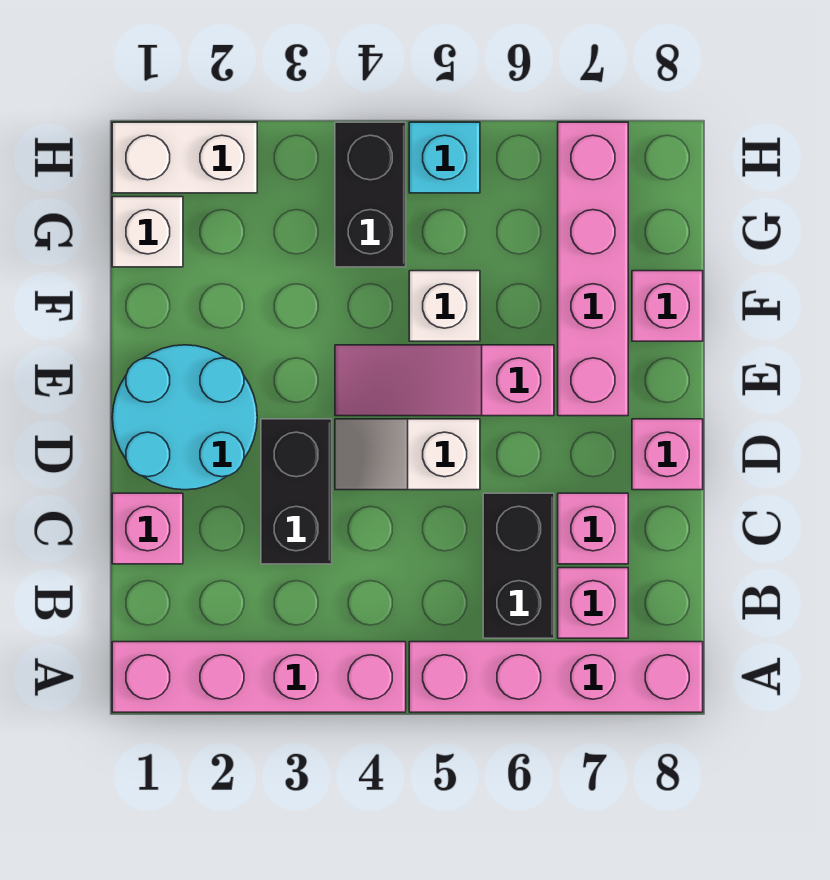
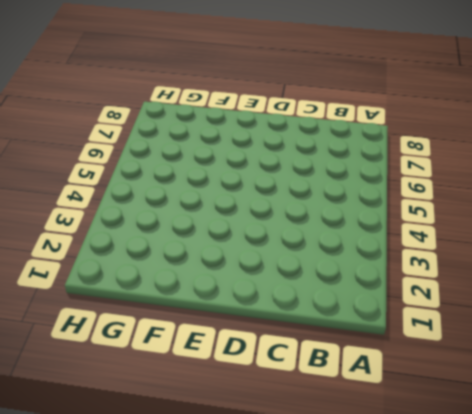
none -> pink brick A1:A4 level 1
none -> pink brick A5:A8 level 1
none -> black brick B6:C6 level 1

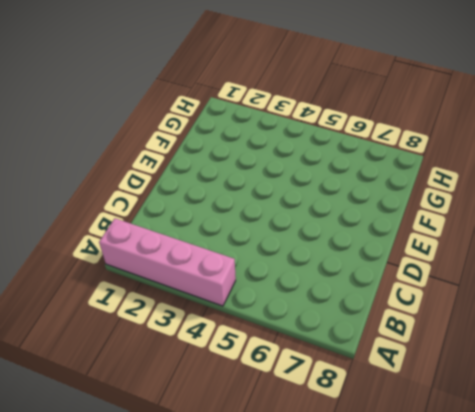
none -> pink brick A5:A8 level 1
none -> black brick B6:C6 level 1
none -> pink brick B7 level 1

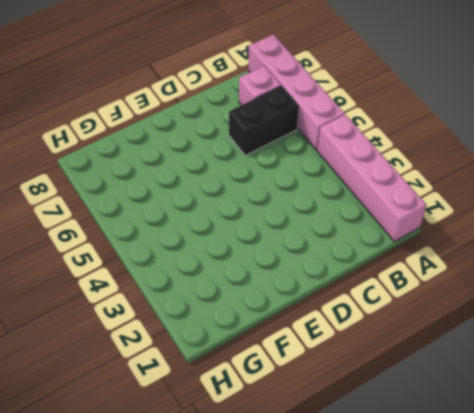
none -> pink brick C1 level 1
none -> black brick C3:D3 level 1
none -> pink brick C7 level 1

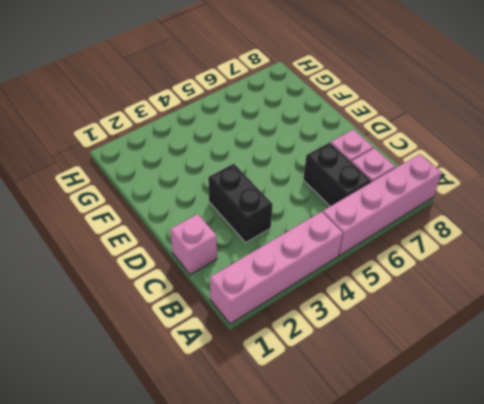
none -> cyan round brick D1:E2 level 1
none -> white slope D4:D5 level 1 top 5
none -> pink brick D8 level 1

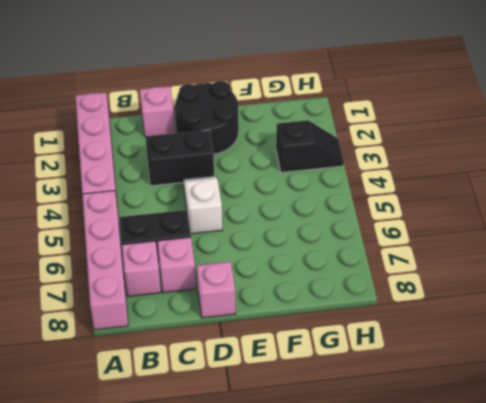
black round brick D1:E2 level 1 -> cyan round brick D1:E2 level 1
black slope G3:H3 level 1 top G -> none
none -> pink slope E4:E6 level 1 top 6
none -> pink brick E7:H7 level 1
none -> white brick F5 level 1

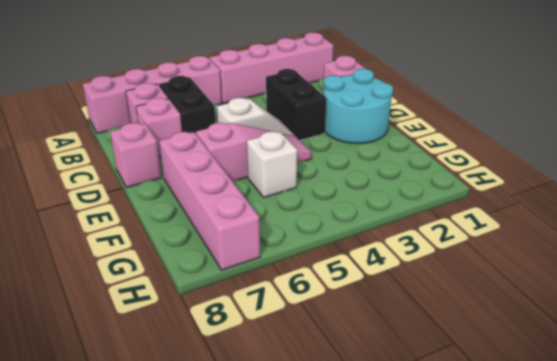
none -> pink brick F8 level 1
none -> white brick G1 level 1
none -> black brick G4:H4 level 1

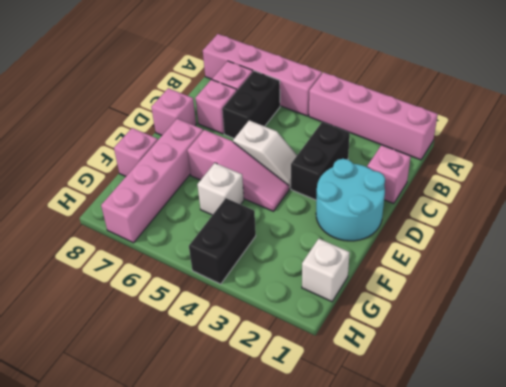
none -> white brick H1:H2 level 1
none -> cyan brick H5 level 1

